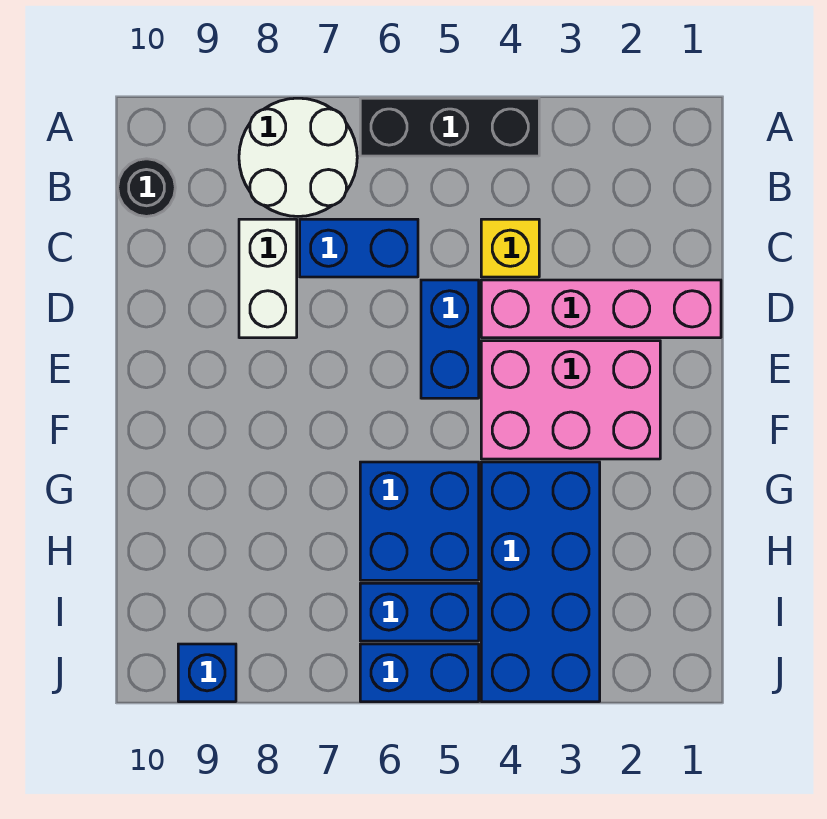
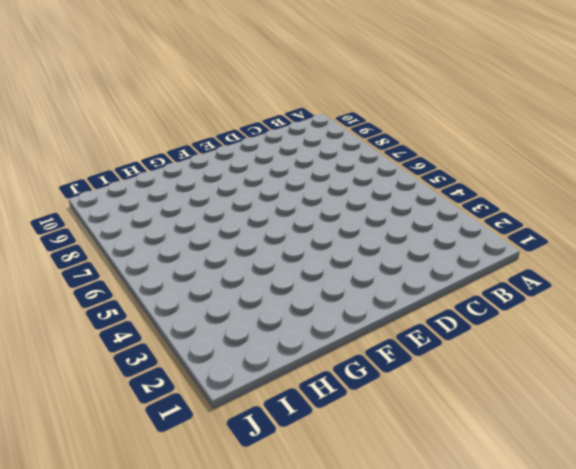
none -> black brick A4:A6 level 1
none -> white round brick A7:B8 level 1
none -> black round brick B10 level 1

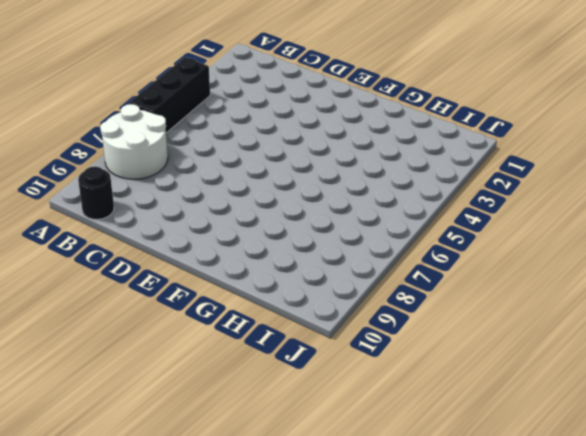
none -> yellow brick C4 level 1
none -> blue brick C6:C7 level 1
none -> white brick C8:D8 level 1

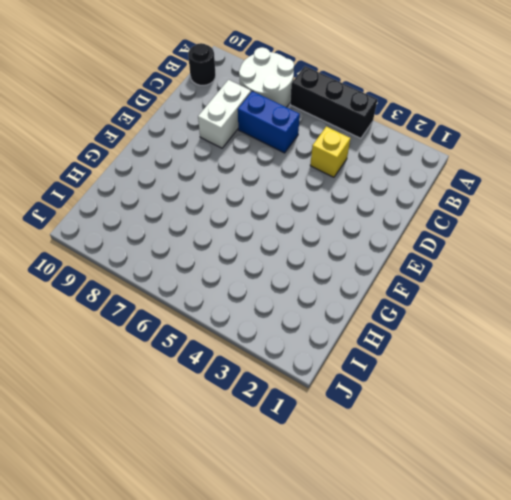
none -> pink brick D1:D4 level 1
none -> blue brick D5:E5 level 1
none -> pink brick E2:F4 level 1

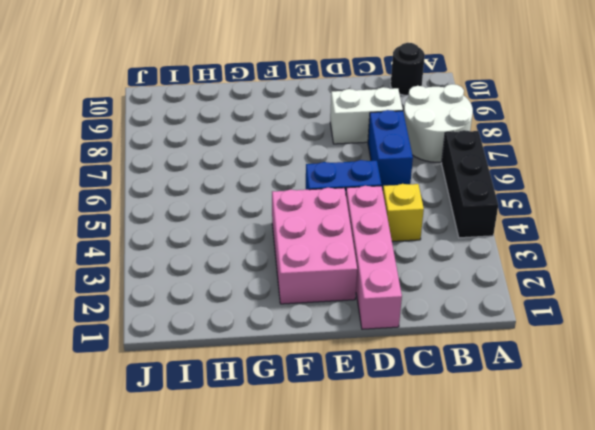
none -> blue brick G3:J4 level 1
none -> blue brick G5:H6 level 1
none -> blue brick I5:I6 level 1

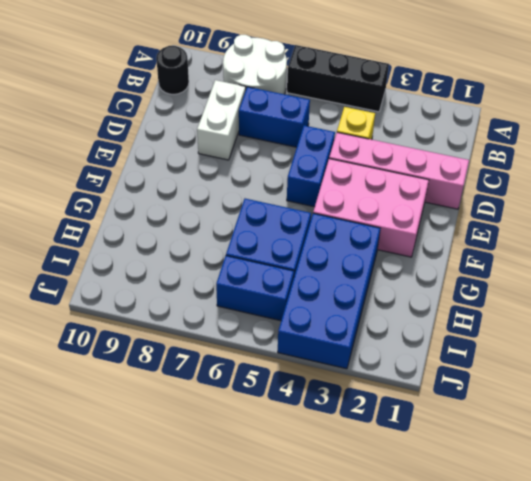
none -> blue brick J5:J6 level 1
none -> blue brick J9 level 1

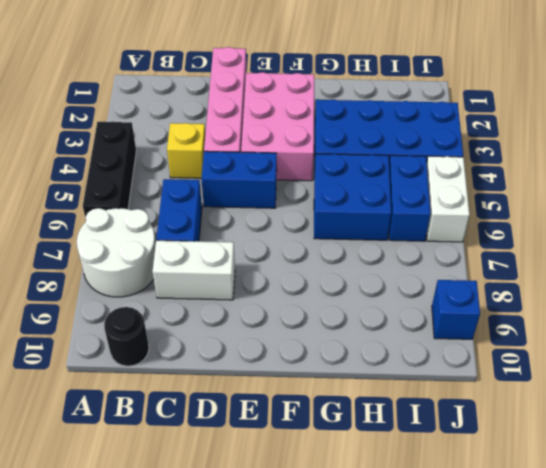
white brick J5:J6 level 1 -> blue brick J5:J6 level 1

